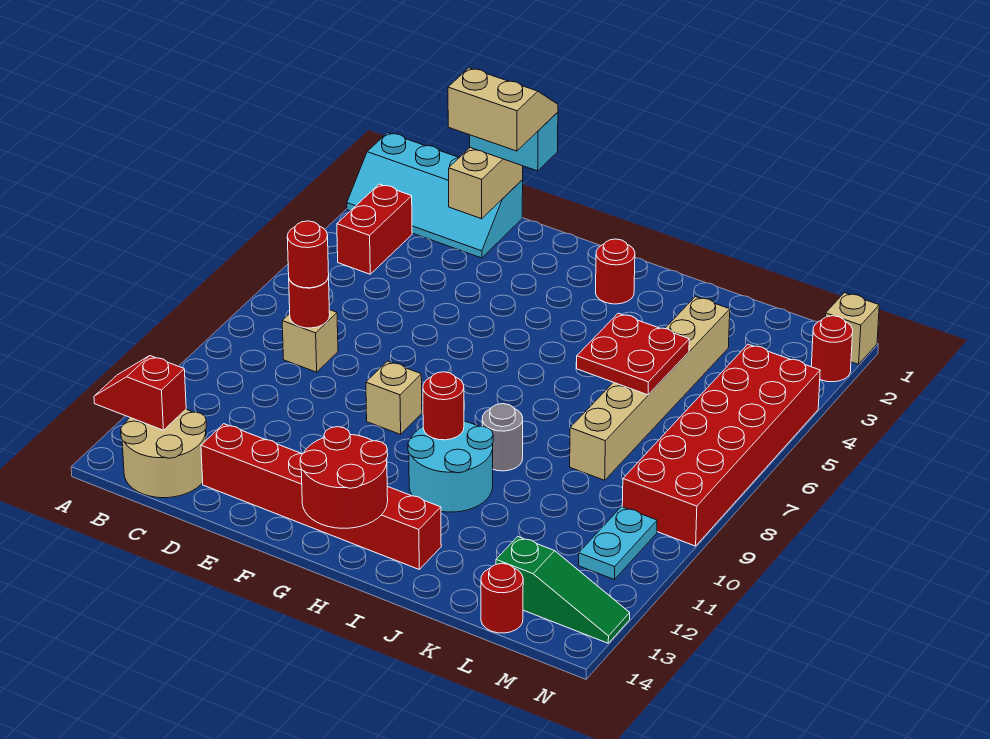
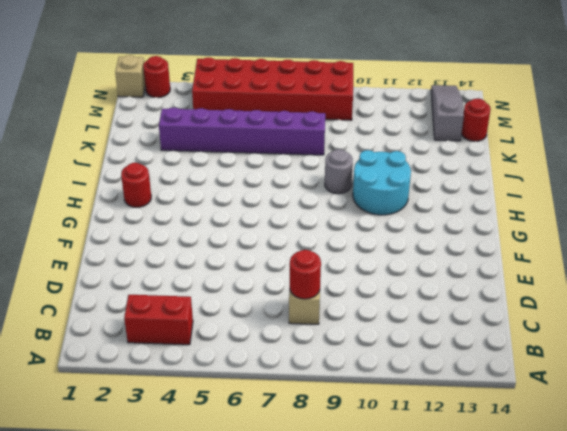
purple brick K3:K8 level 1 -> tan brick K3:K8 level 1
grey slope L13:N13 level 1 top L -> green slope L13:N13 level 1 top L
none -> cyan slope A1:D2 level 1 top 1
none -> tan round brick B13:C14 level 1
none -> red brick D13:I13 level 1

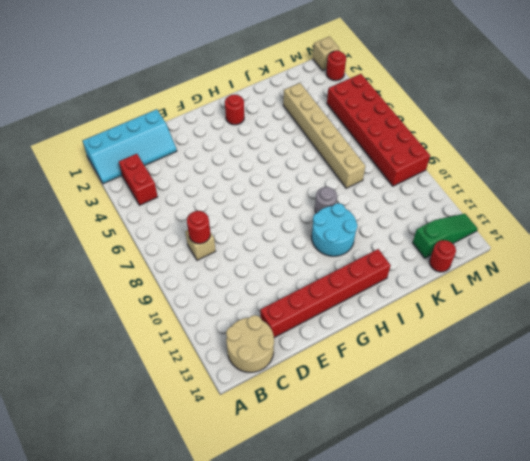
none -> tan brick F9 level 1
none -> cyan plate M10:M11 level 1
none -> red slope A13:B13 level 2 top B

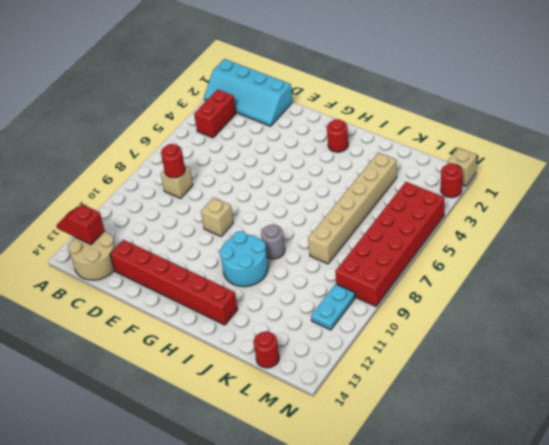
none -> green slope L13:N13 level 1 top L
none -> tan brick D1:D2 level 2
none -> red round brick G13:H14 level 2

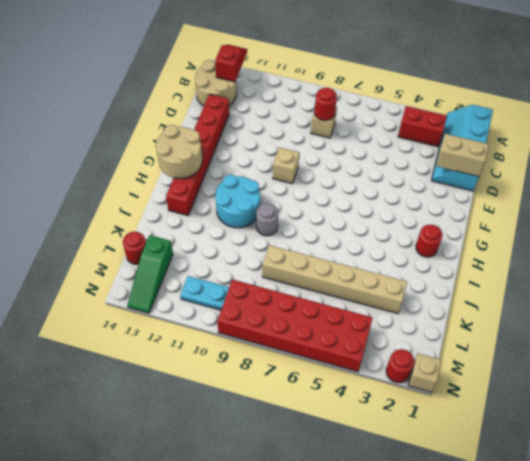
tan round brick G13:H14 level 2 -> red round brick G13:H14 level 2
none -> red round brick H10 level 2
none -> red plate J5:K6 level 2
none -> red round brick C8 level 3

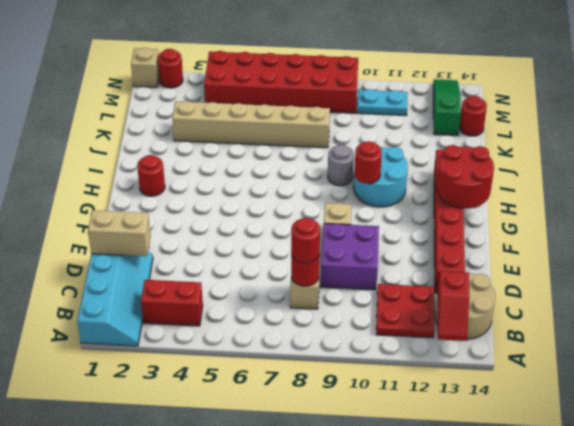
red plate B11:C12 level 1 -> red plate J5:K6 level 2
purple brick D9:E10 level 1 -> none
none -> cyan brick D1:E1 level 3
none -> tan slope D1:E2 level 4 top 2

